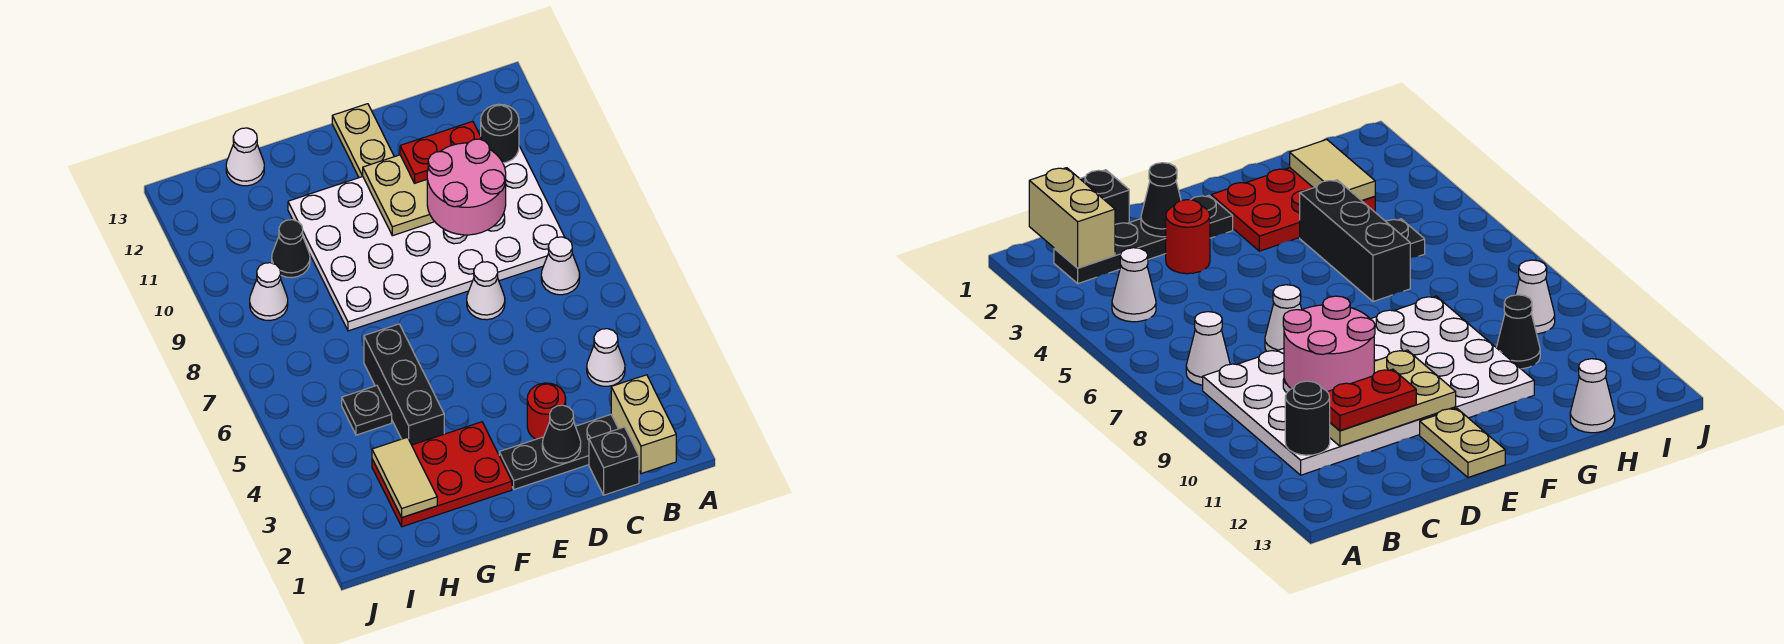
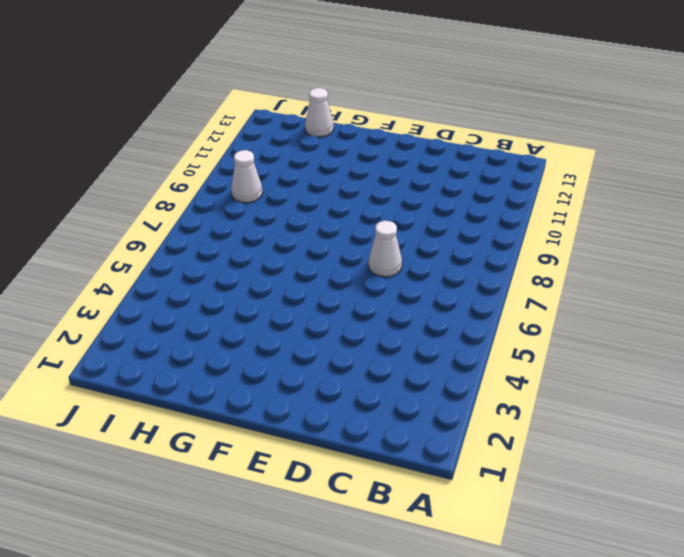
none -> black plate B2:E2 level 1
none -> white cone B4 level 1
none -> white cone B7 level 1

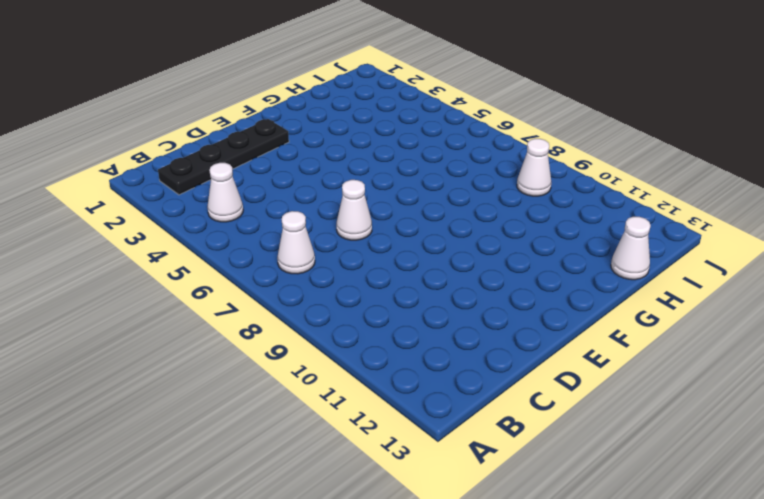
none -> white plate B8:G11 level 1
none -> black brick C1 level 1
none -> red round brick D3 level 1

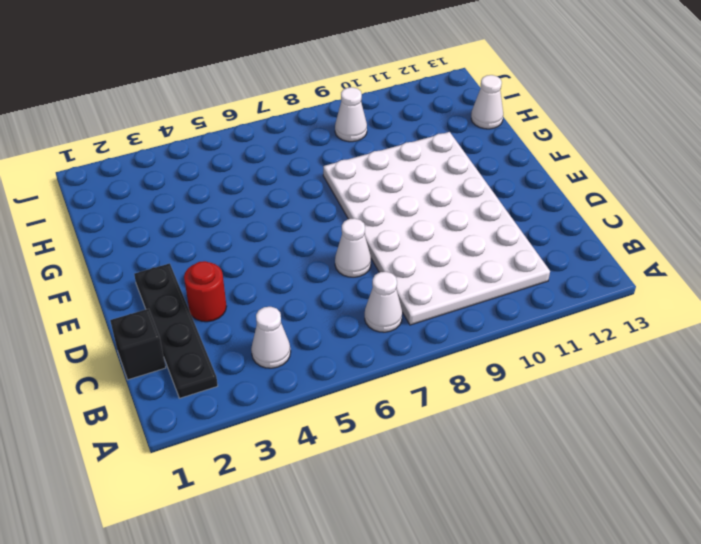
none -> tan plate E12:E13 level 1
none -> red plate F2:H3 level 1
none -> black brick G4:G6 level 1

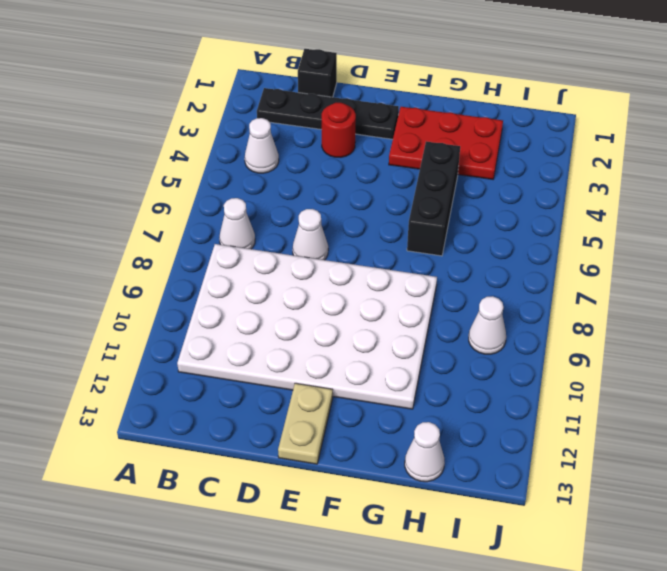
none -> black plate H5 level 1
none -> black cone H10 level 1
none -> tan brick B1:B2 level 2

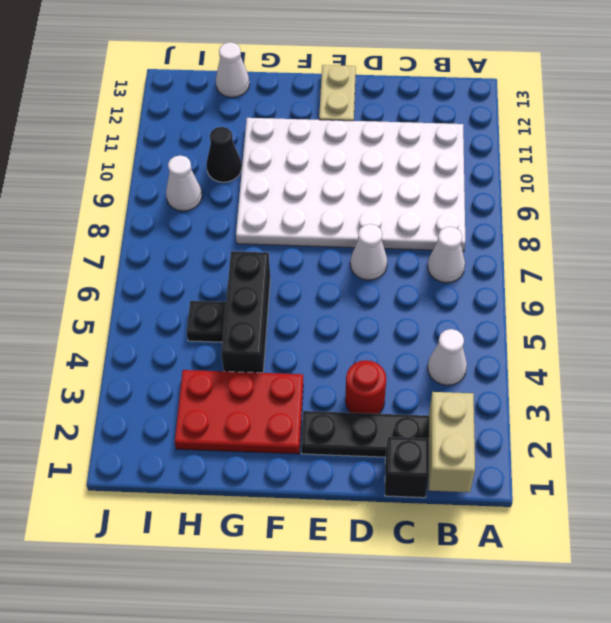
none -> black round brick B11 level 2
none -> tan plate C10:E11 level 2
none -> black cone D2 level 2

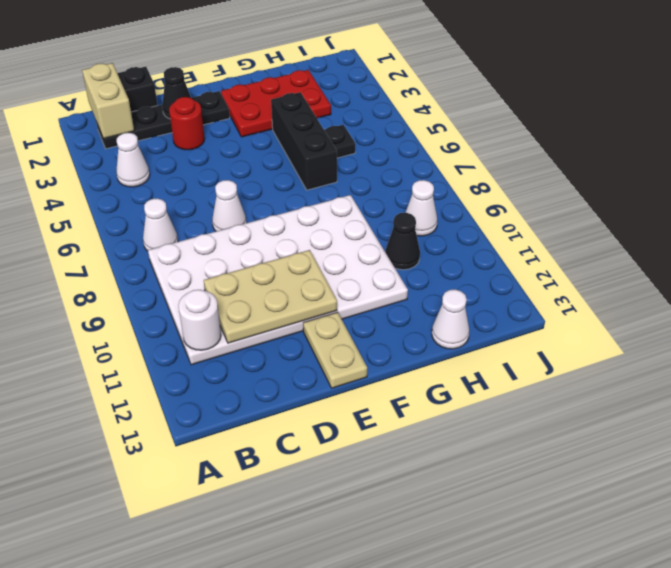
white round brick B11 level 2 -> black round brick B11 level 2
none -> tan tile H2:H3 level 2
none -> pink round brick C9:D10 level 3
none -> red plate C11:D11 level 3

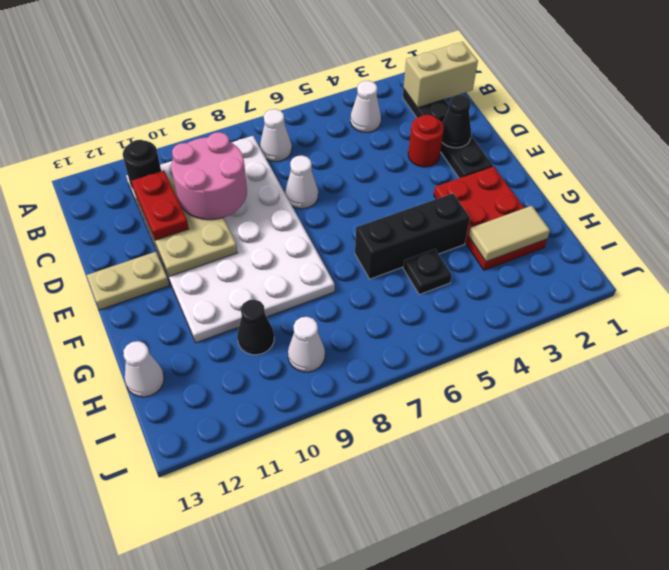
none -> black brick C1 level 1

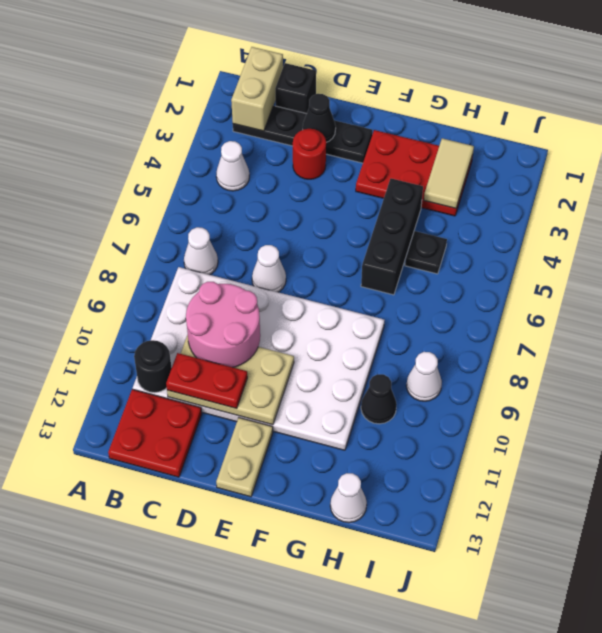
red plate B12:C13 level 1 -> none

